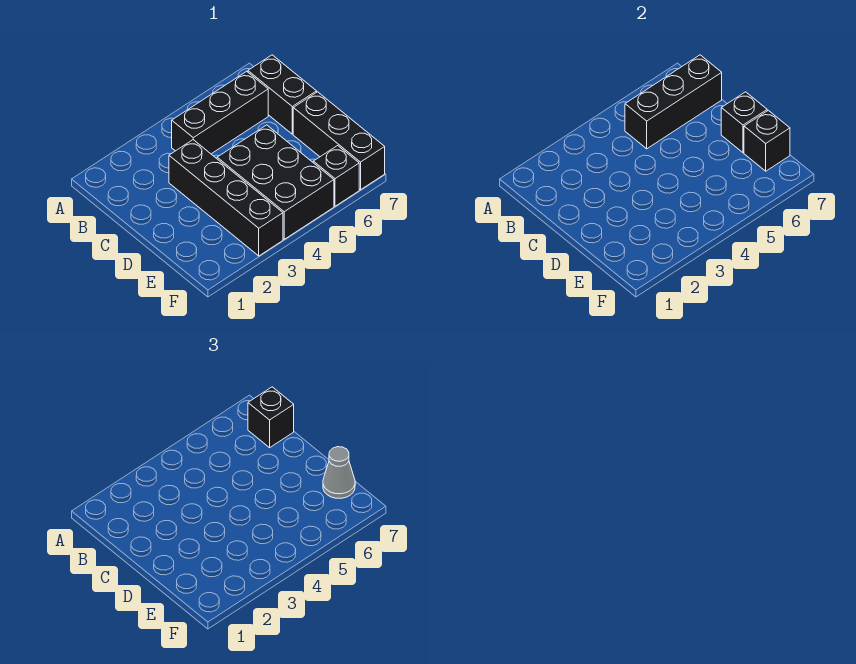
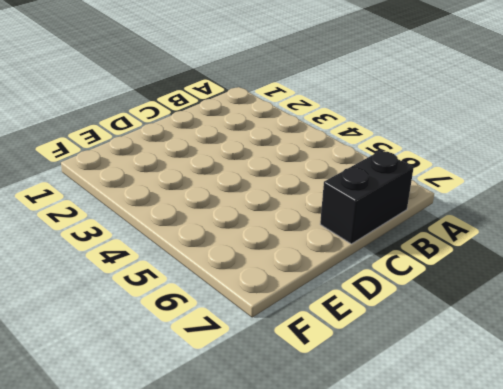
none -> black brick B4:B6 level 1
none -> black brick C3:F3 level 1

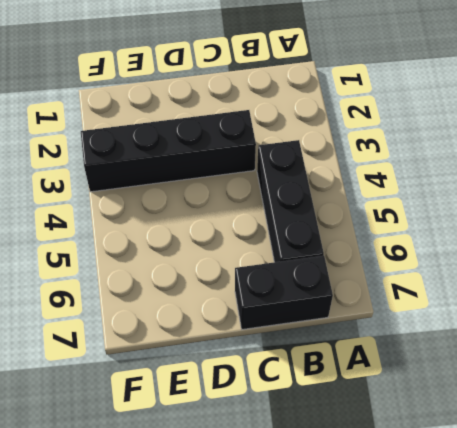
none -> black brick D4:F5 level 1
none -> black brick D7:F7 level 1

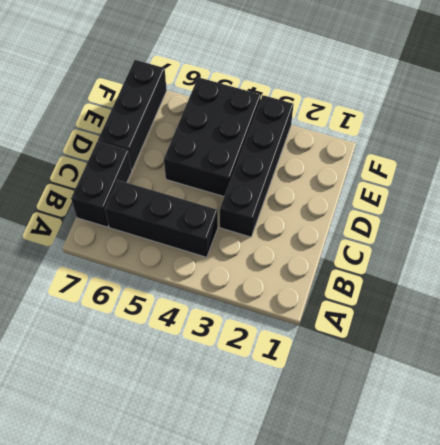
none -> black brick F6 level 1
none -> black brick B5:B7 level 2

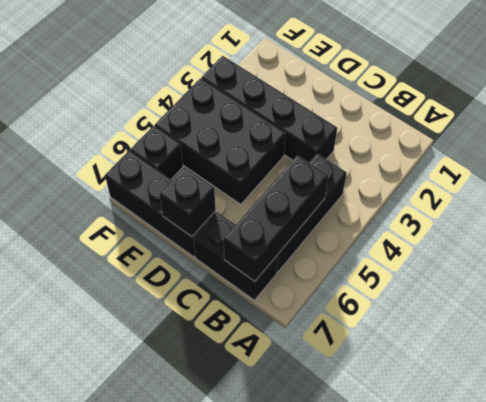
none -> black brick E7 level 2
none -> black brick B7 level 3

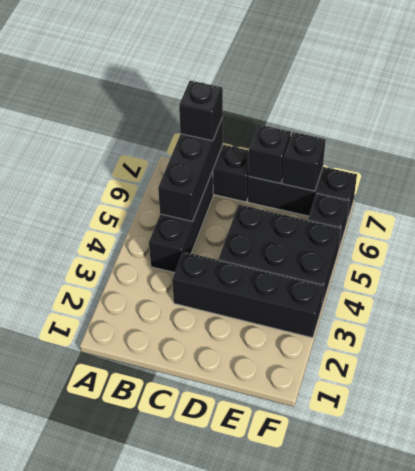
none -> grey cone E7 level 3

